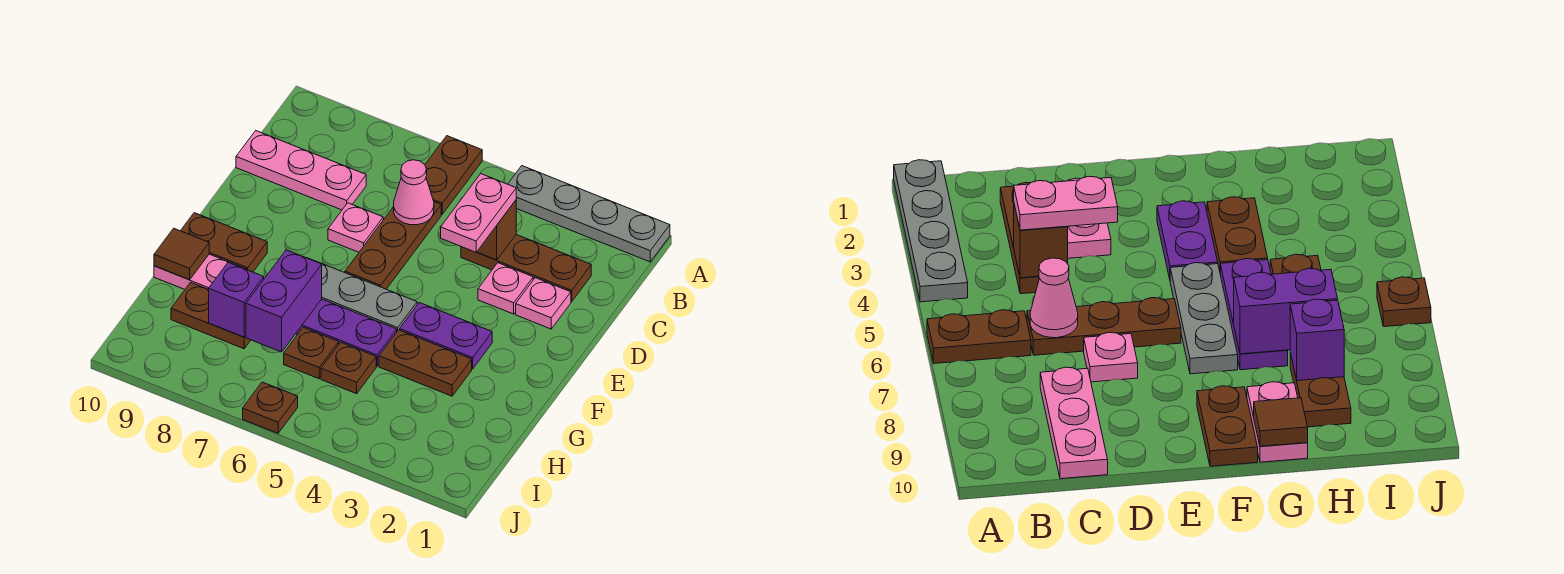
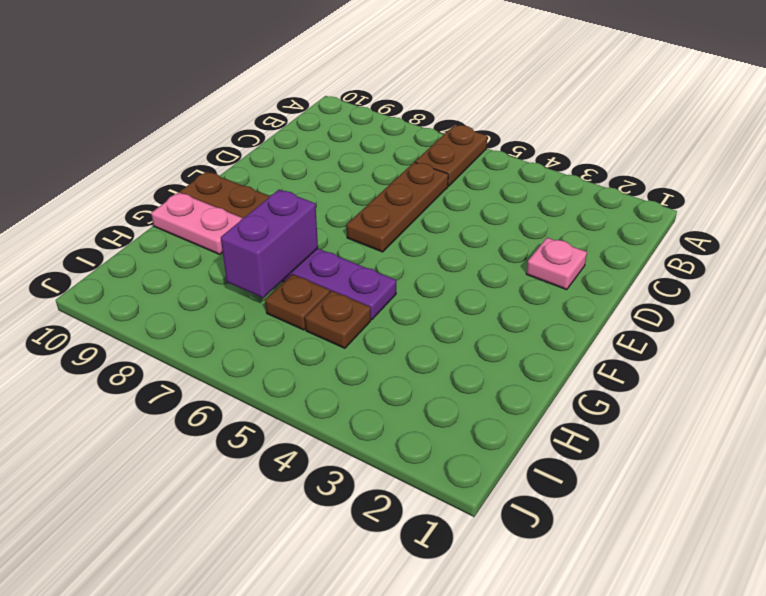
none -> grey plate A1:A4 level 1
none -> brown plate C2:C4 level 1
none -> pink plate C8:C10 level 1

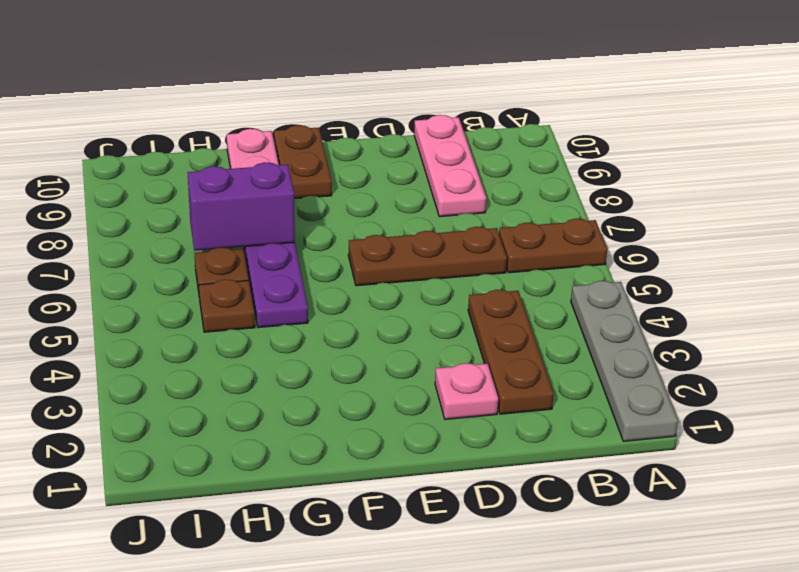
none -> pink plate D3 level 1
none -> pink plate D7 level 1
none -> purple plate F3:F4 level 1

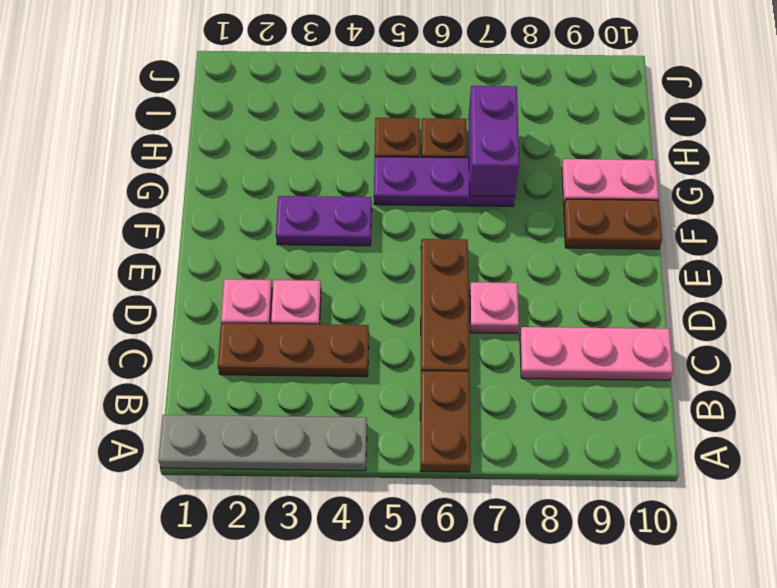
none -> grey plate F5:F7 level 1
none -> brown plate G3:G4 level 1
none -> brown plate H8:H9 level 1

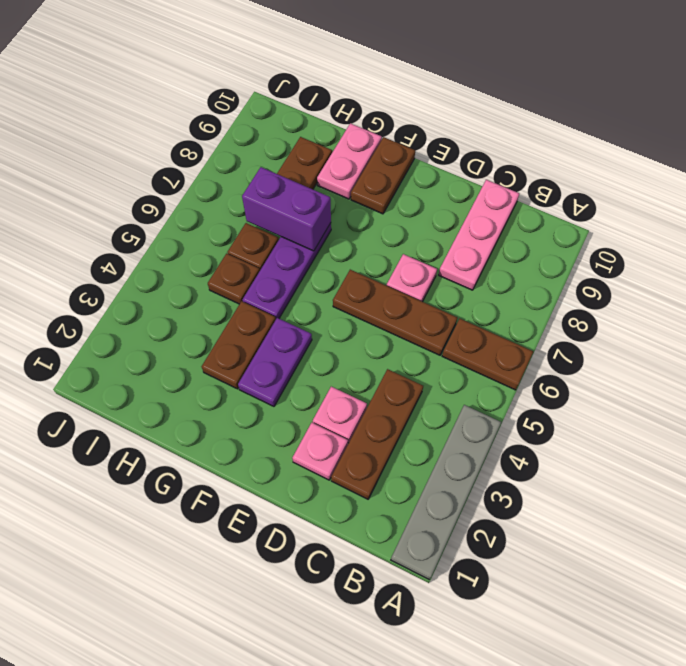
none -> grey plate F5:F7 level 1
none -> brown plate J6 level 1
none -> brown brick C4 level 2

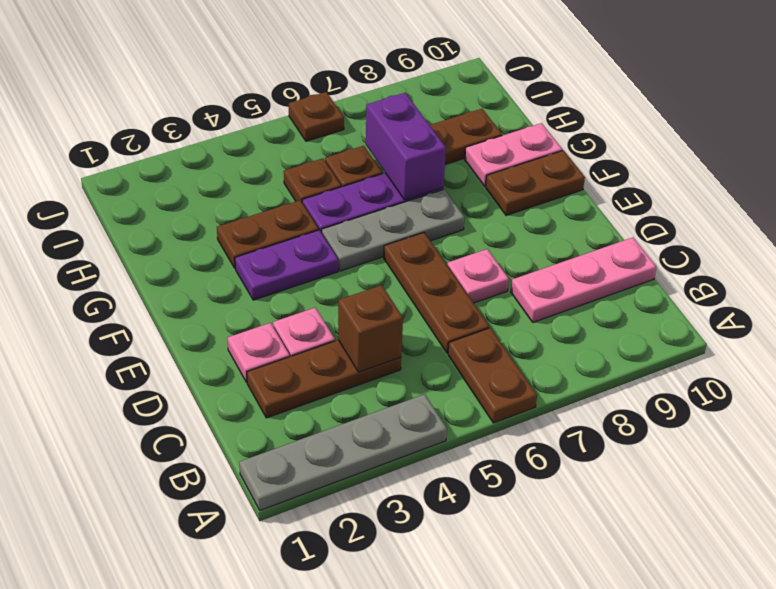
none -> pink cone C6 level 2
none -> brown tile G10 level 2
none -> purple brick H8 level 2

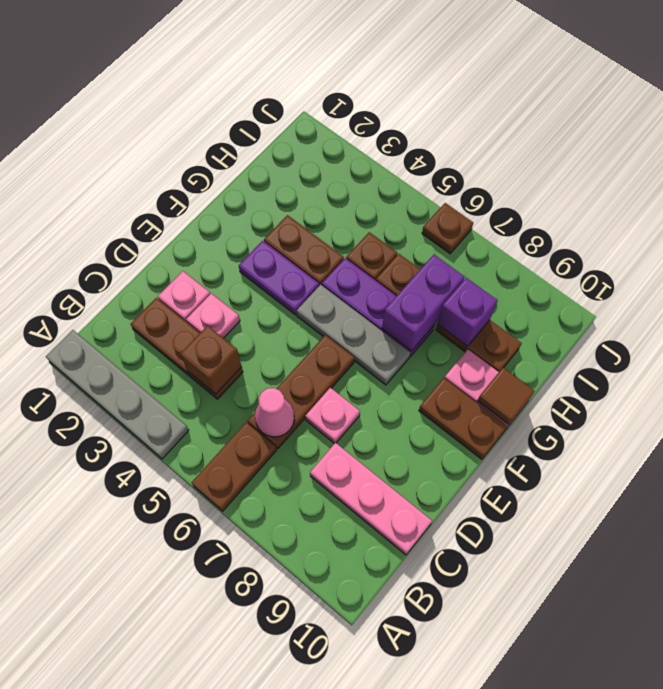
none -> pink plate C4:D4 level 3

